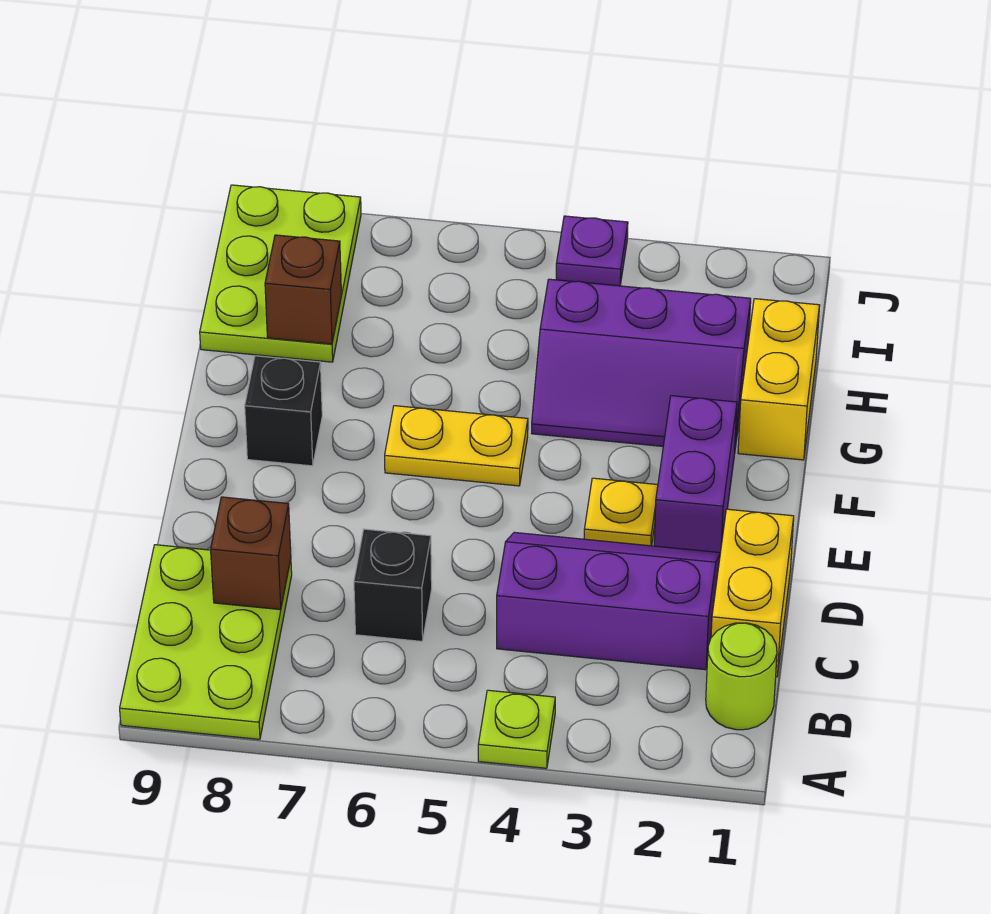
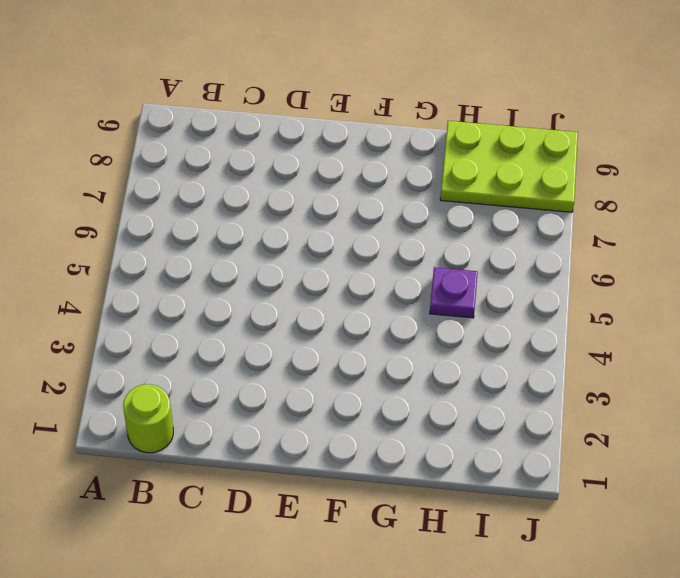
purple plate H5 level 1 -> purple plate J4 level 1
none -> lime plate A4 level 1
none -> lime plate A8:C9 level 1
none -> yellow brick C1:D1 level 1

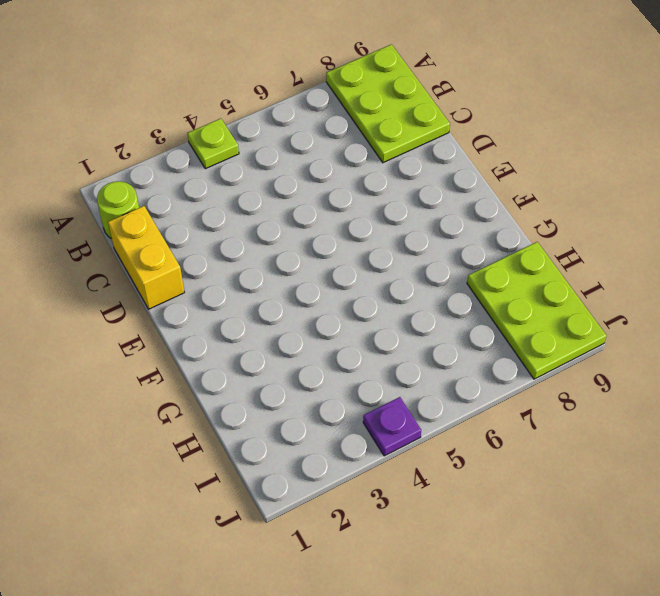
none -> purple slope C2:D4 level 1 top C
none -> black brick C6 level 1
none -> purple brick E2:F2 level 1

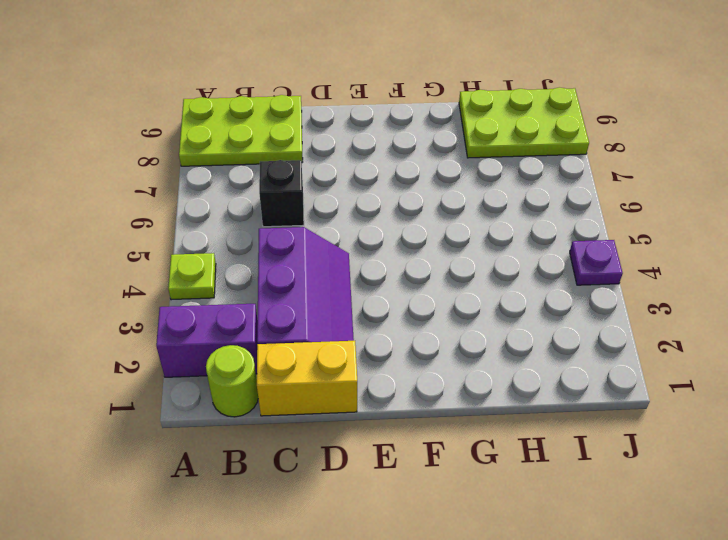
purple brick A2:B2 level 1 -> purple brick E2:F2 level 1
none -> yellow plate E3 level 1
none -> yellow plate F5:F6 level 1
none -> black brick F8 level 1

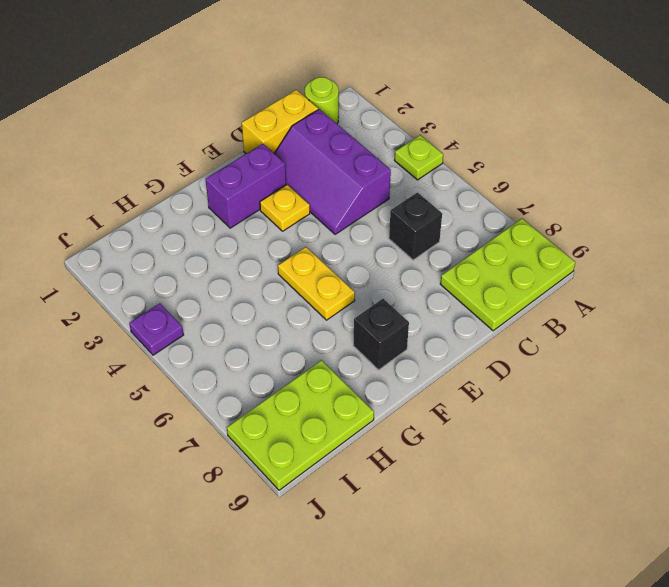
none -> yellow brick G1:H1 level 1
none -> purple slope G2:H4 level 1 top H
none -> brown brick C8 level 2

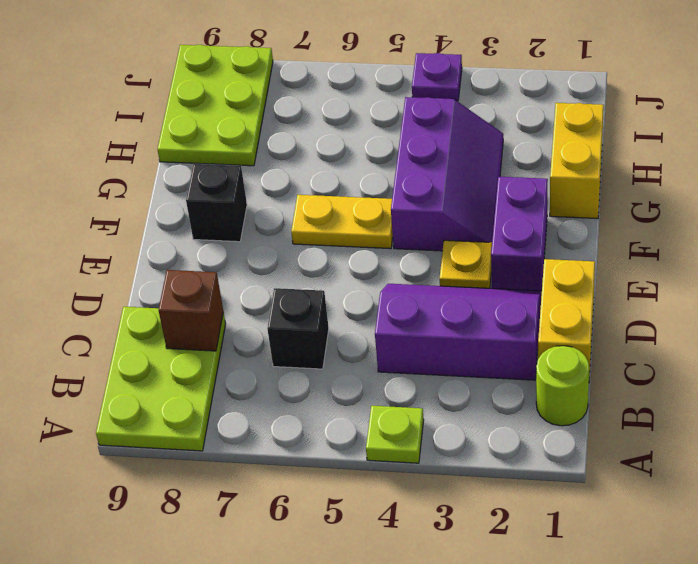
purple slope F3:H4 level 1 top 4 -> purple slope G2:H4 level 1 top H
none -> brown brick H8 level 2

